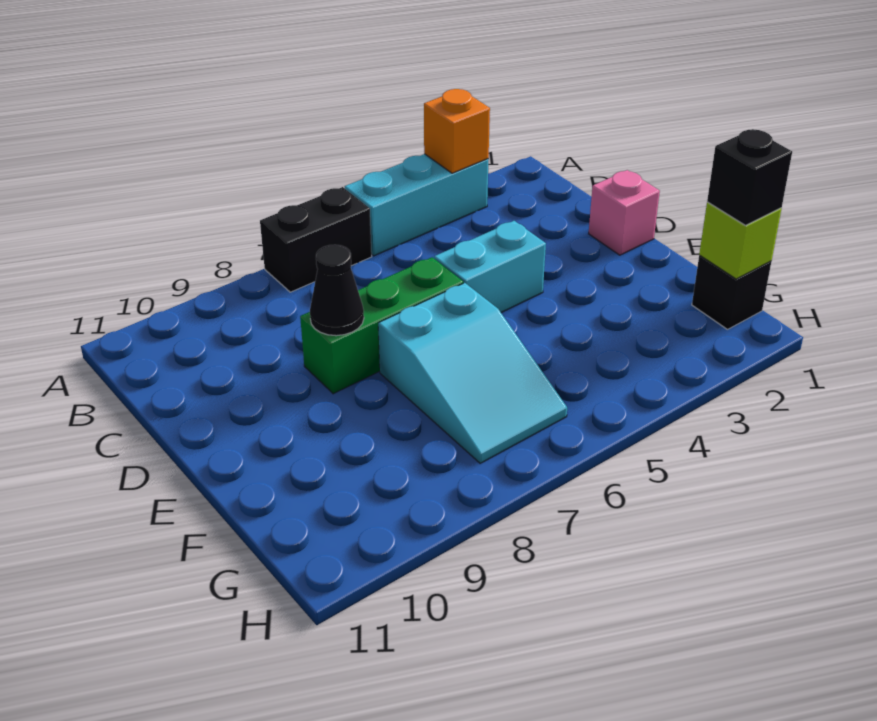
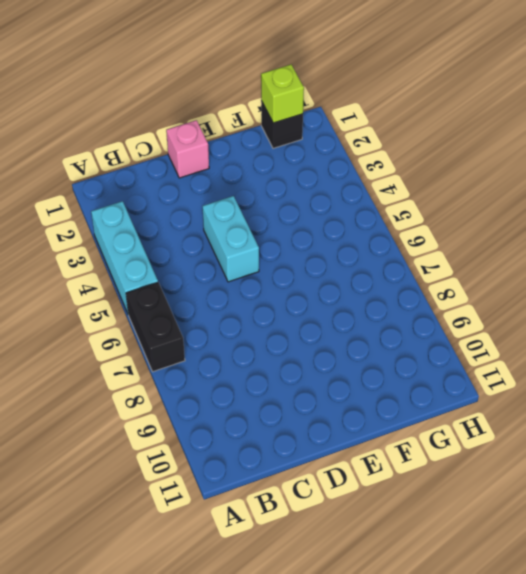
none -> green brick D6:D8 level 1
none -> cyan slope E6:G7 level 1 top E

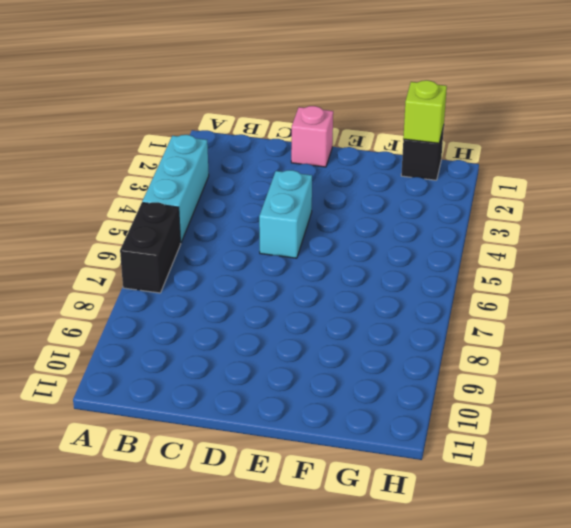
none -> green brick D6:D8 level 1
none -> cyan slope E6:G7 level 1 top E

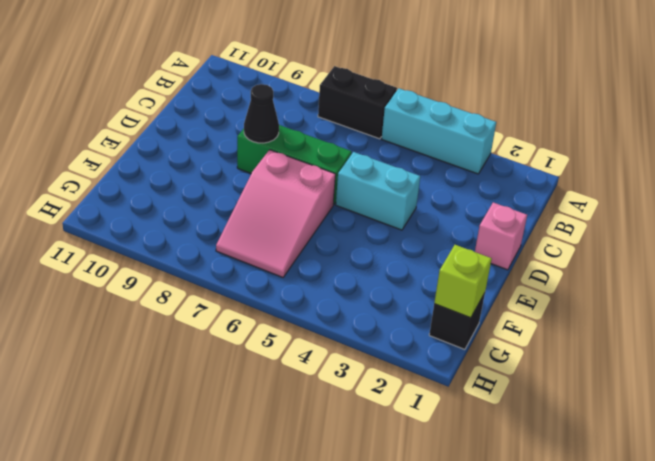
pink slope E6:G7 level 1 top E -> cyan slope E6:G7 level 1 top E
none -> orange brick A3 level 2
none -> black brick G1 level 3

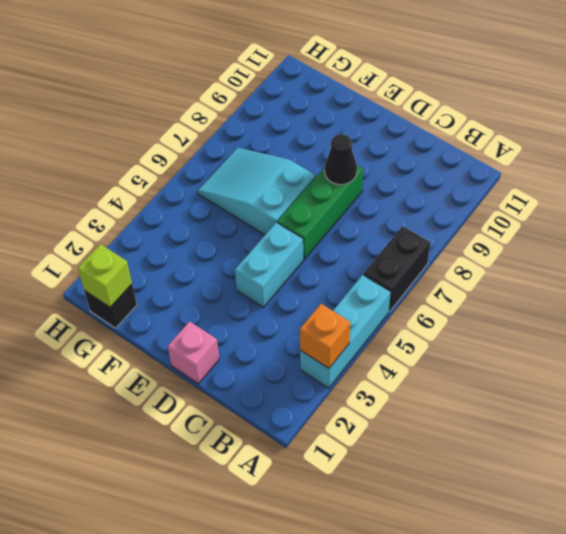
none -> black brick G1 level 3

